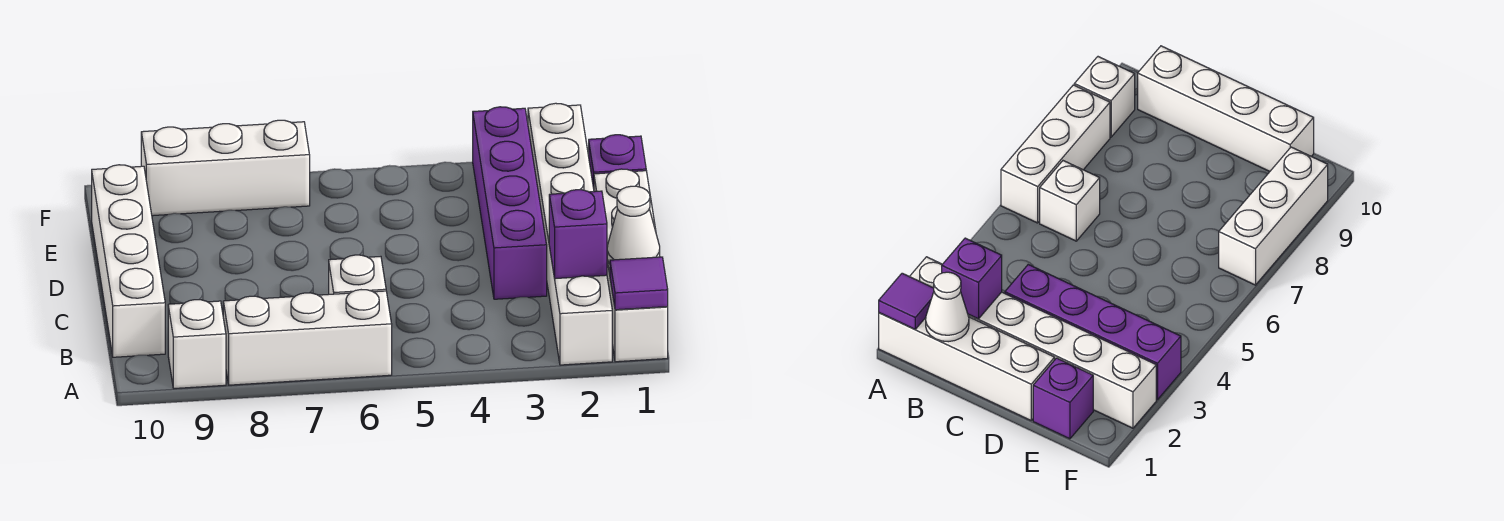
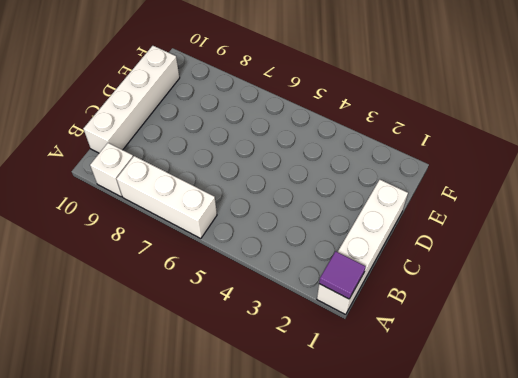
none -> white brick A2:F2 level 1
none -> white brick B6 level 1
none -> purple brick C3:F3 level 1

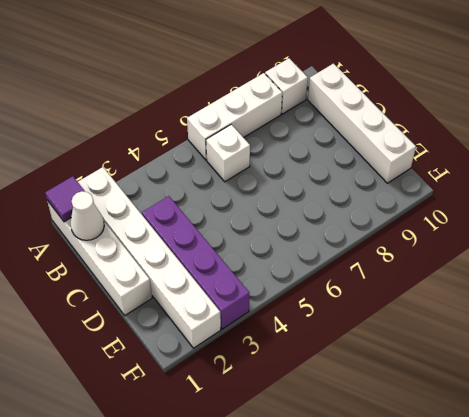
none -> purple brick E1 level 1
none -> white brick F7:F9 level 1
none -> purple brick B2 level 2

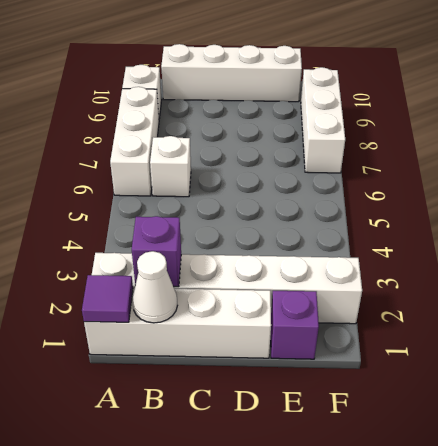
none -> purple brick C3:F3 level 1

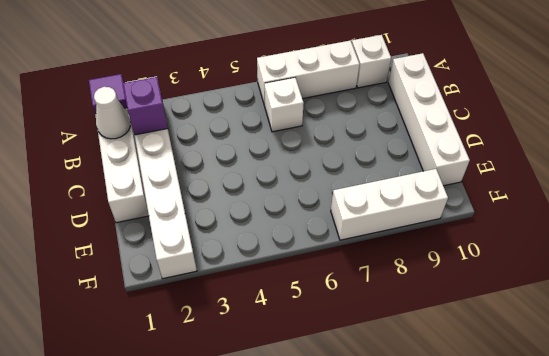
none -> purple brick C3:F3 level 1
none -> purple brick E1 level 1

